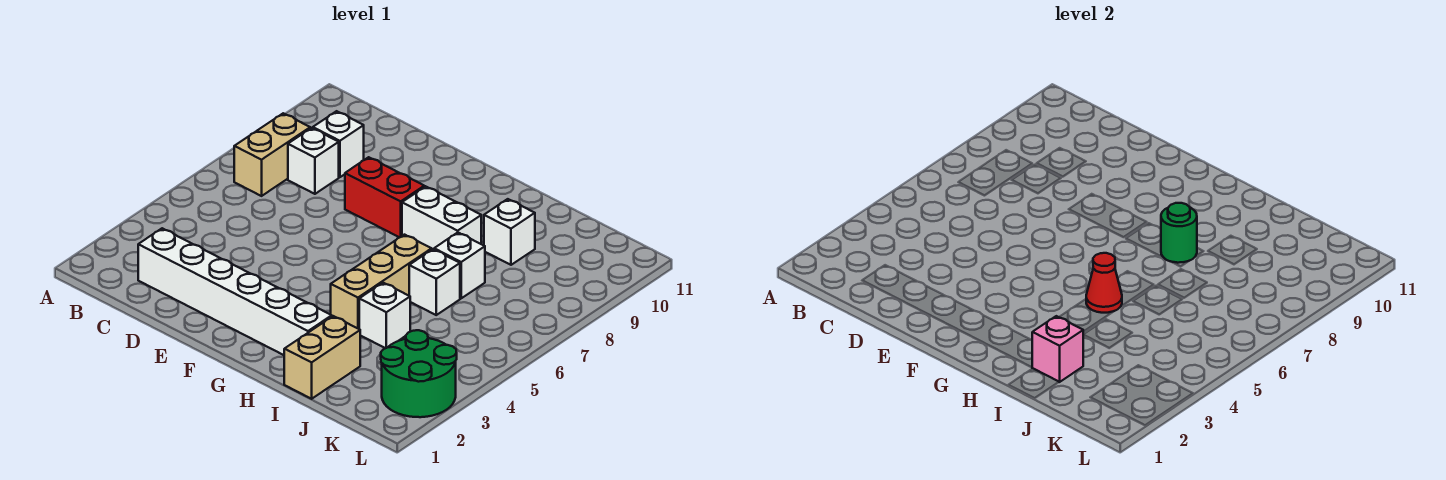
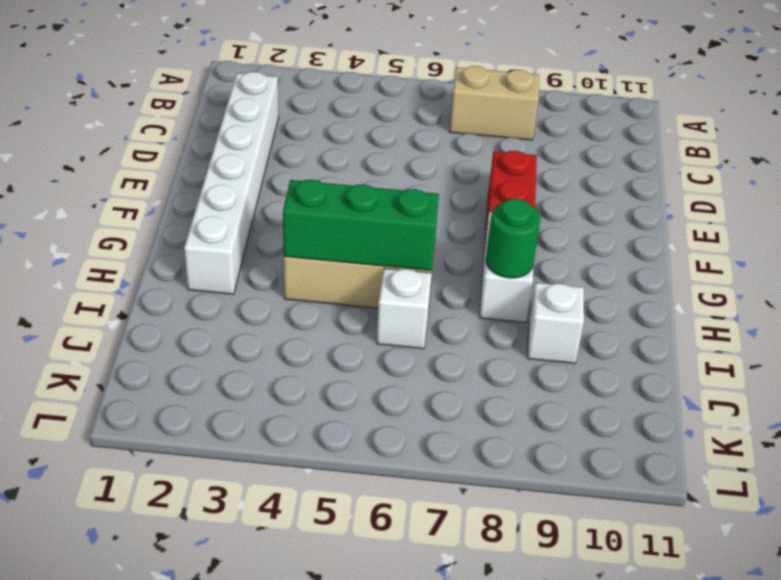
green brick H4:H6 level 2 -> red cone H5 level 2
none -> white brick C8 level 1
none -> white brick C9 level 1
none -> tan brick I1:I2 level 1

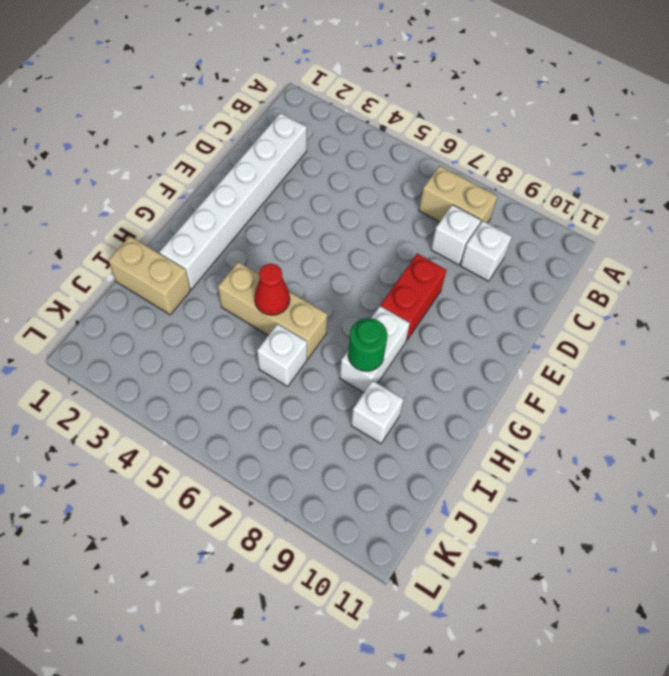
none -> white brick I4 level 1
none -> white brick I7 level 1
none -> green round brick K2:L3 level 1

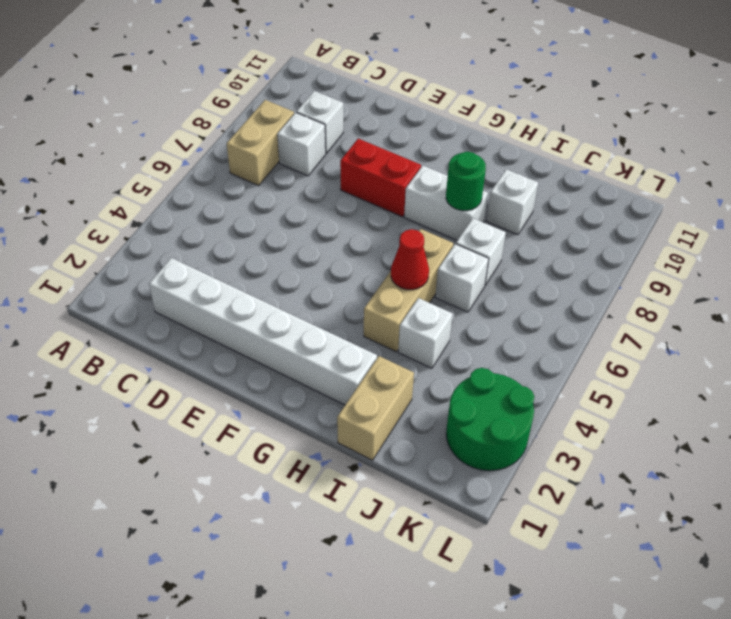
none -> pink brick I2 level 2

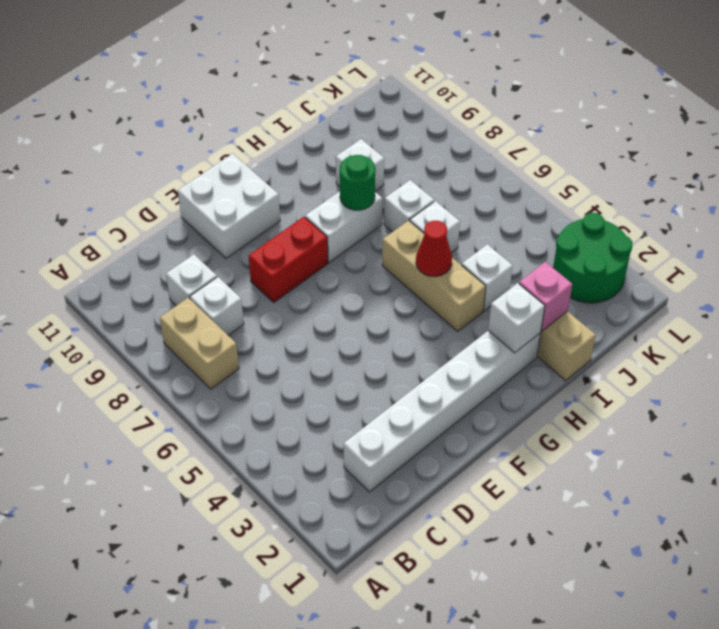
white brick E10:F11 level 1 -> none
white brick H2 level 2 -> none

